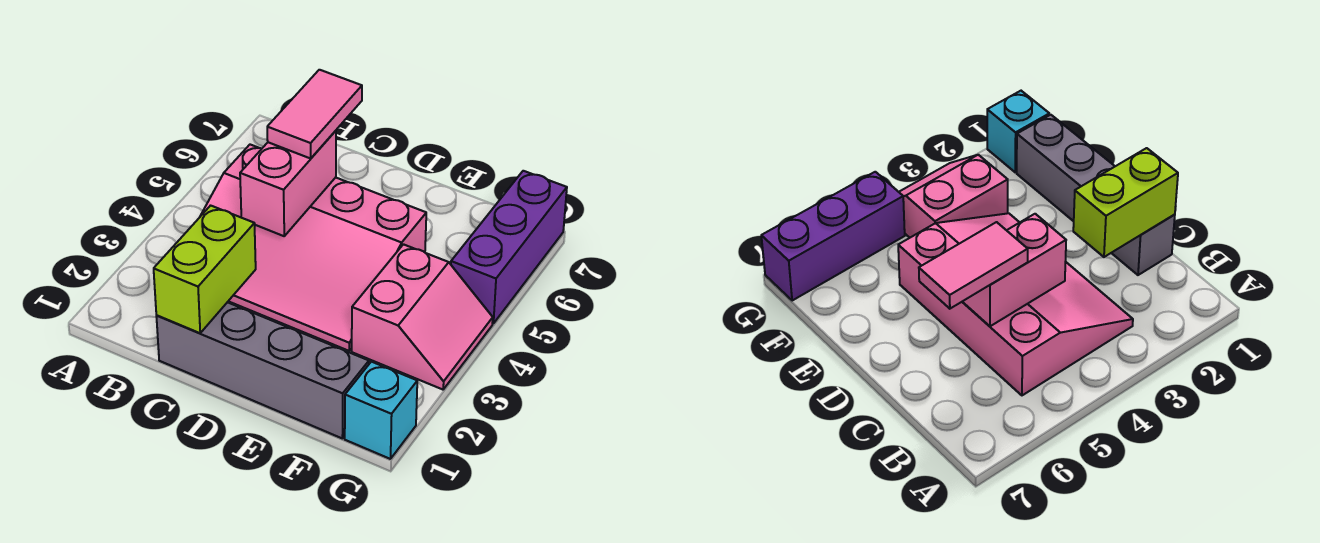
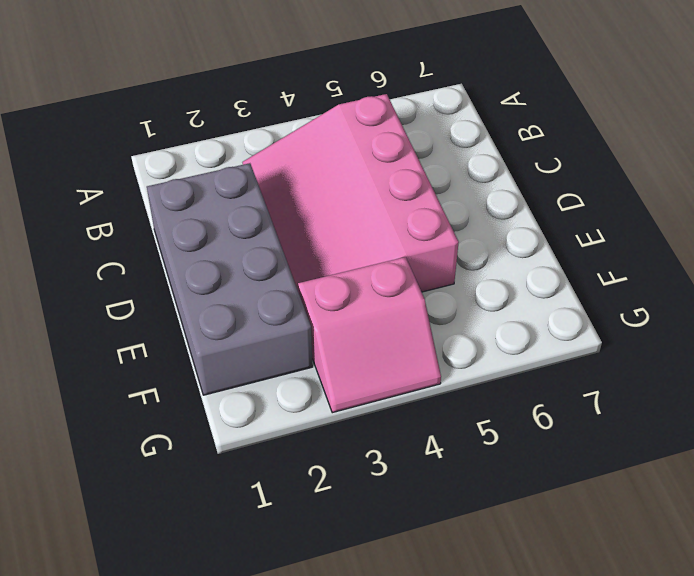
grey brick C1:F2 level 1 -> grey brick C1:F1 level 1
none -> cyan brick G1 level 1
none -> purple brick G5:G7 level 1

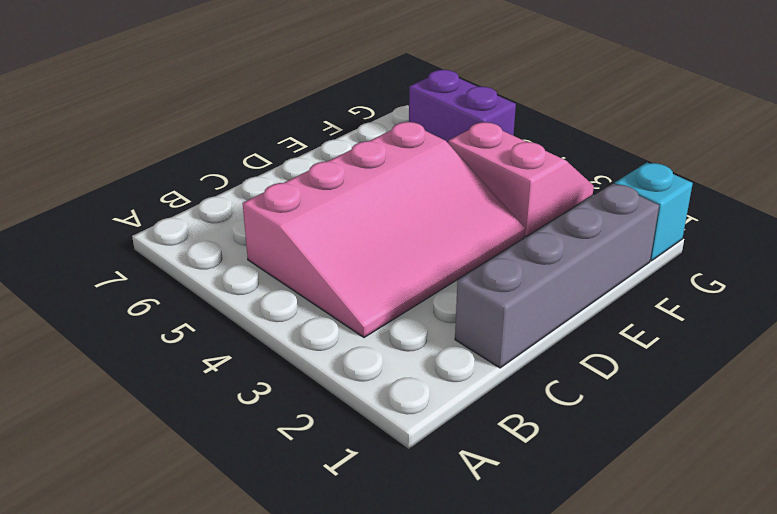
purple brick G5:G6 level 1 -> purple brick G5:G7 level 1
none -> lime brick C1:C2 level 2
none -> pink brick C4:C5 level 2

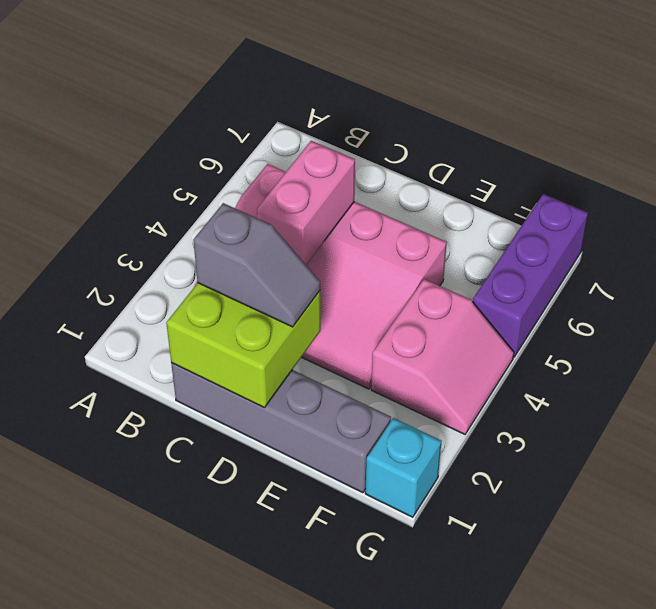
lime brick C1:D2 level 2 -> lime brick C1:C2 level 2
grey slope C2:D2 level 3 top C -> none
none -> pink tile C5:C6 level 3

